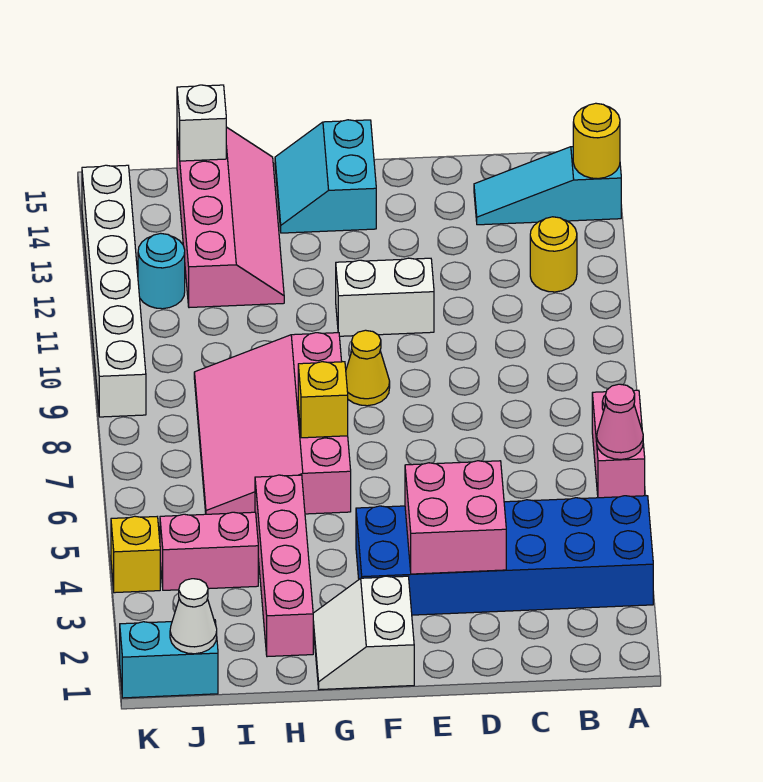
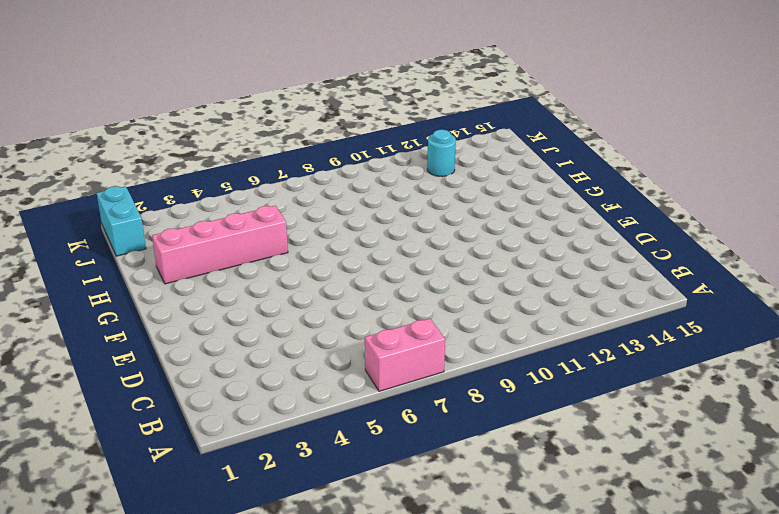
none -> blue brick A3:F4 level 1
none -> cyan slope A14:C14 level 1 top A
none -> yellow round brick B12 level 1

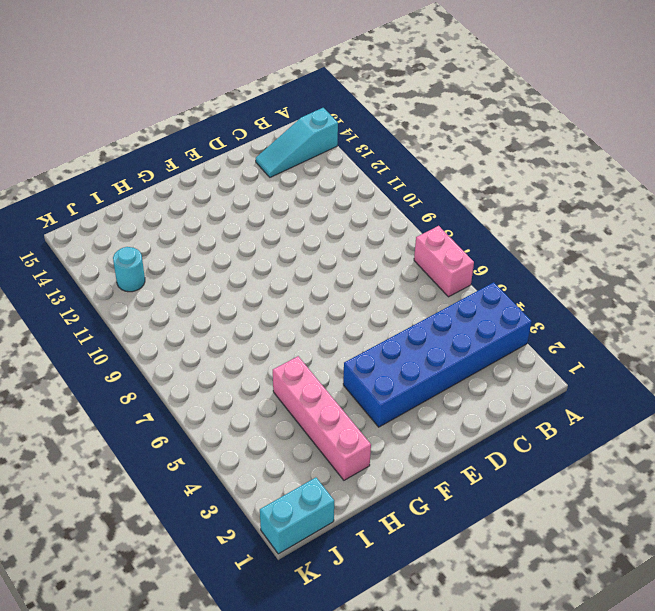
none -> yellow round brick B12 level 1
none -> white brick E11:F11 level 1
none -> white slope F1:G2 level 1 top F

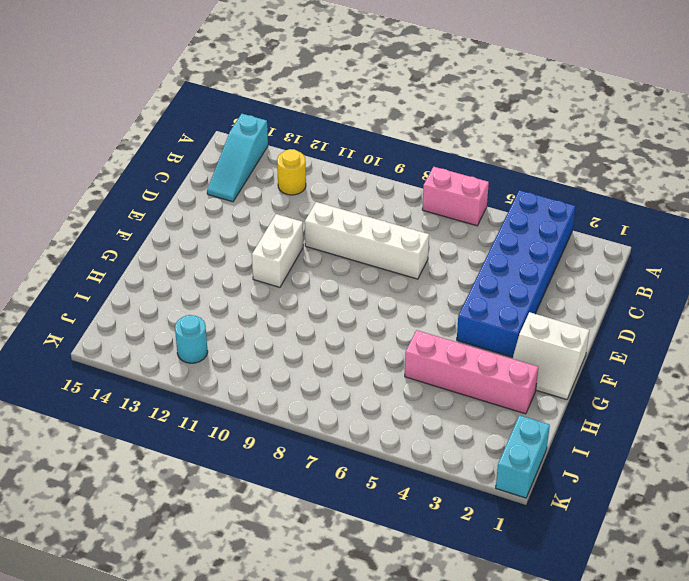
white brick D7:D10 level 1 -> none
none -> yellow cone F9 level 1
none -> cyan slope F14:G15 level 1 top F
none -> pink slope G6:I9 level 1 top G

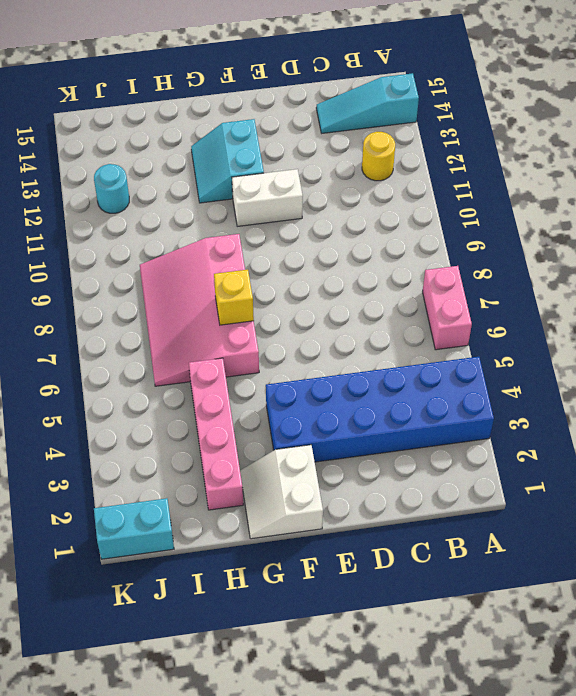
cyan slope F12:G13 level 1 top F -> cyan slope F14:G15 level 1 top F
none -> yellow cone F9 level 1
none -> pink slope H12:I15 level 1 top I
none -> pink brick I4:J4 level 1

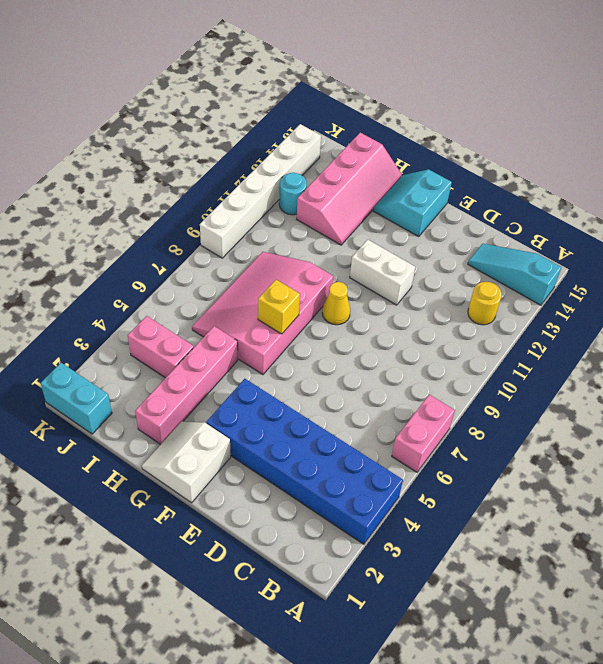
none -> yellow brick K4 level 1
none -> pink cone A6 level 2
none -> yellow round brick A14 level 2

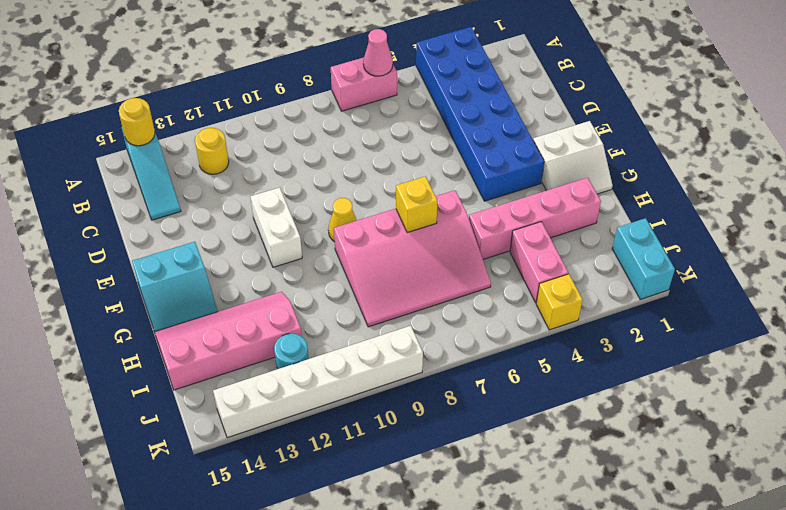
none -> pink brick D3:E4 level 2
none -> white brick I15 level 2
none -> white cone J1 level 2

